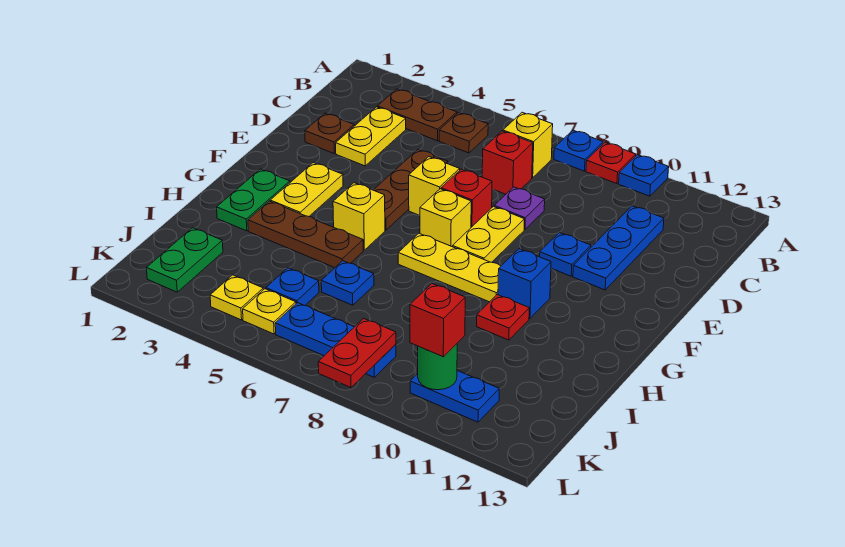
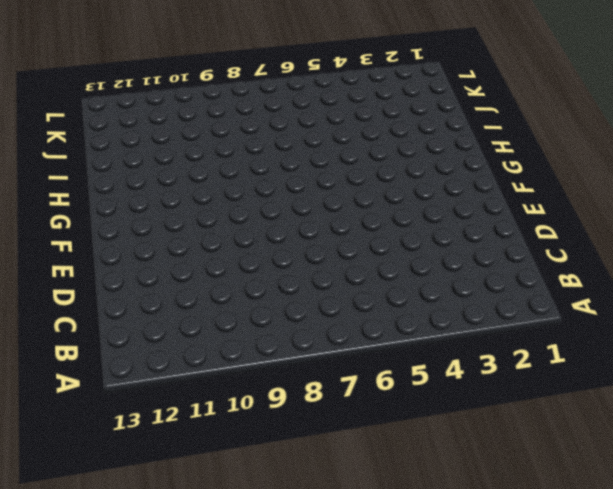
none -> blue plate A8 level 1
none -> red plate A9 level 1
none -> blue plate A10 level 1
none -> brown plate B3:B4 level 1

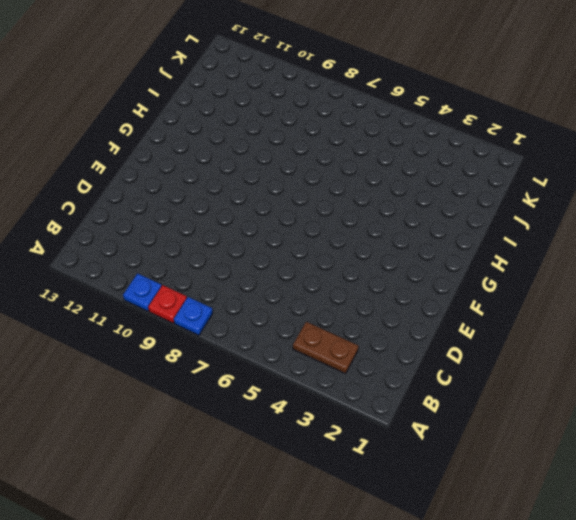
none -> brown plate B5 level 1
none -> yellow brick B7 level 1
none -> yellow plate C3:D3 level 1
none -> red brick C7 level 1

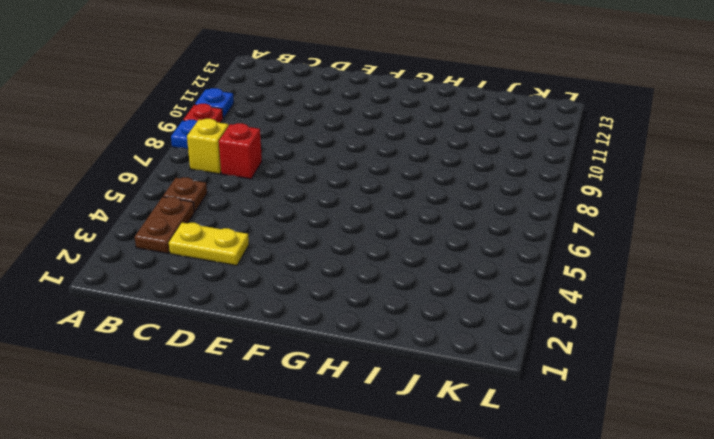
none -> blue plate C11:E11 level 1
none -> brown plate D2 level 1
none -> brown plate D5:F5 level 1
none -> purple plate D8 level 1

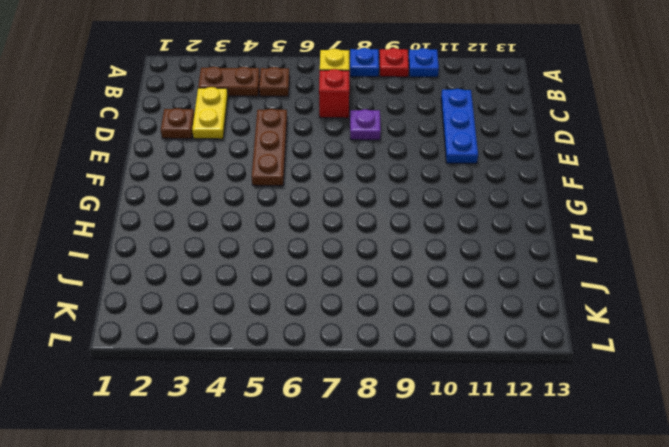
none -> yellow brick E6 level 1
none -> red brick E7 level 1
none -> yellow plate E8:F8 level 1
none -> blue plate E10 level 1

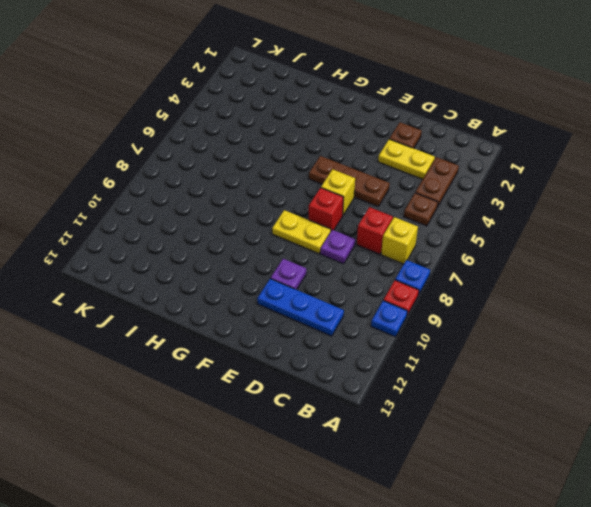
purple plate E10 level 1 -> blue plate E10 level 1
none -> yellow plate F3:G3 level 1
none -> yellow brick F7 level 1
none -> green plate G2:H2 level 1
none -> yellow brick G5 level 1

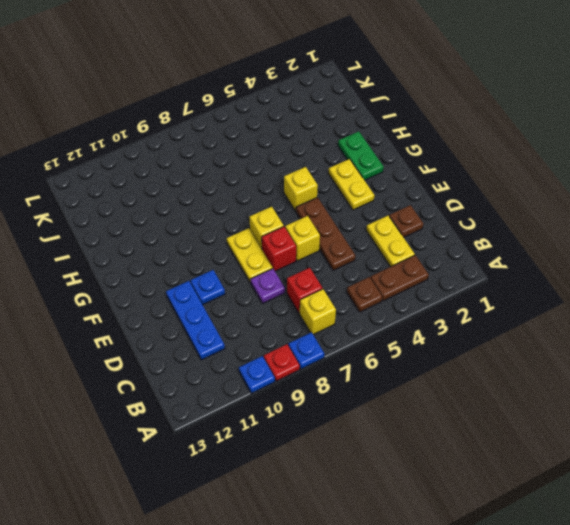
none -> yellow plate G7:G9 level 1
none -> blue brick G10 level 1
none -> brown plate H3:H5 level 1
none -> red plate H10 level 1

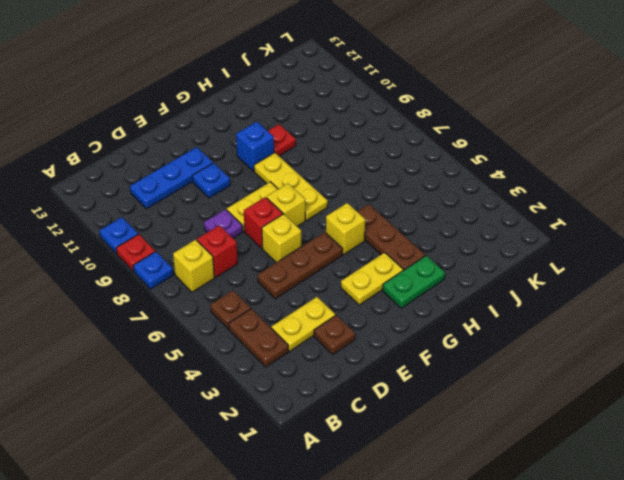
none -> blue plate I6 level 1
none -> green plate J2:K2 level 1
none -> blue plate J5 level 1
none -> yellow plate K4 level 1

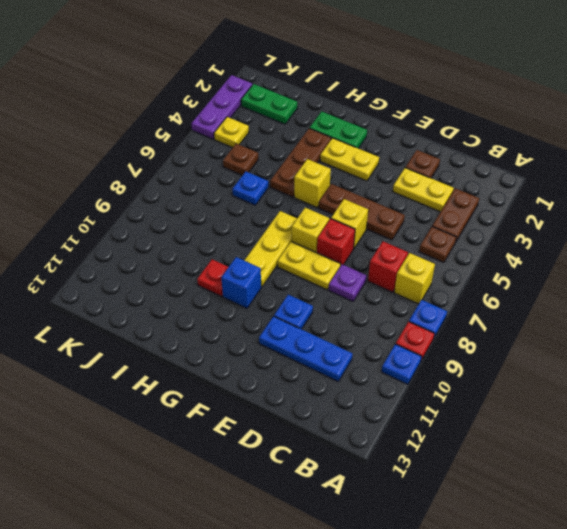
brown plate J5 level 1 -> blue plate J5 level 1
purple plate L2:L4 level 1 -> none
none -> yellow plate K5 level 1
none -> blue plate K6:K8 level 1
none -> blue plate K10:K11 level 1
none -> red plate K8:L8 level 2

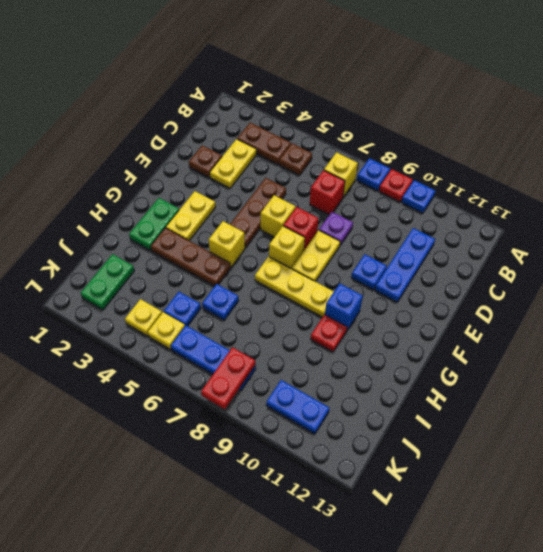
none -> green round brick K10 level 2
none -> red brick K10 level 3

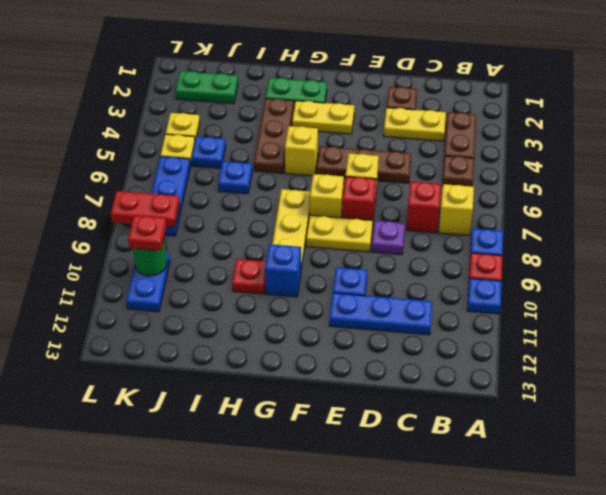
red plate K10 level 3 -> red brick K10 level 3

